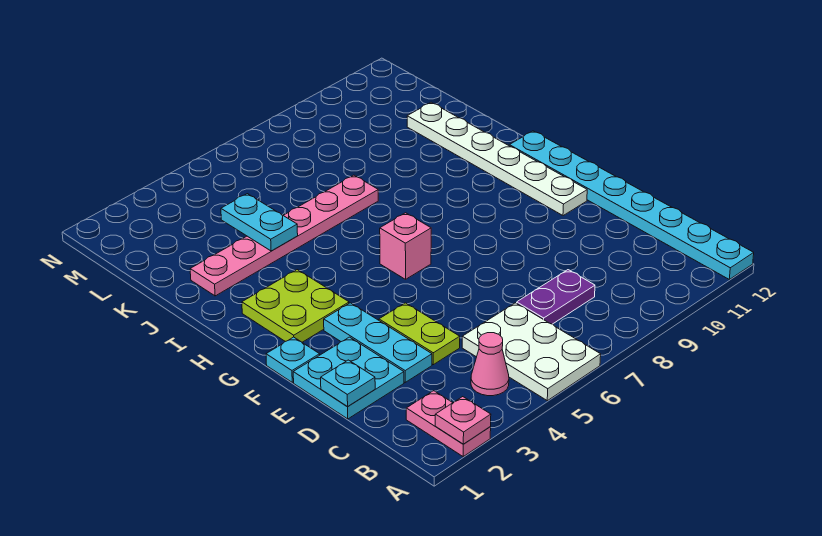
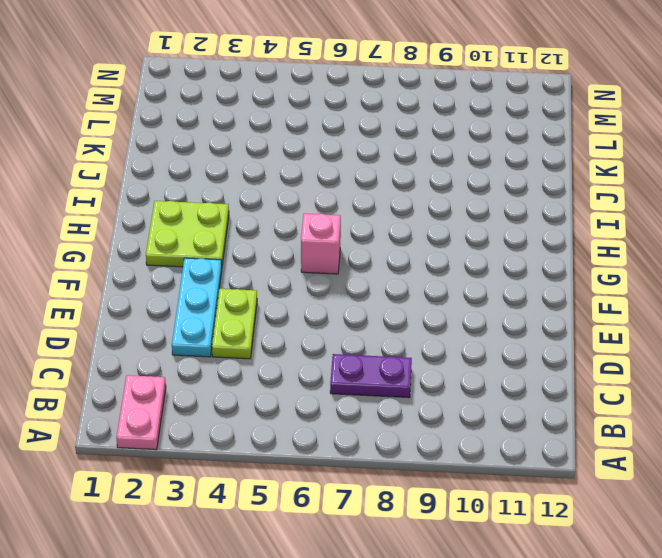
none -> white plate A5:C6 level 1
none -> cyan plate A12:H12 level 1
none -> pink cone B4 level 1

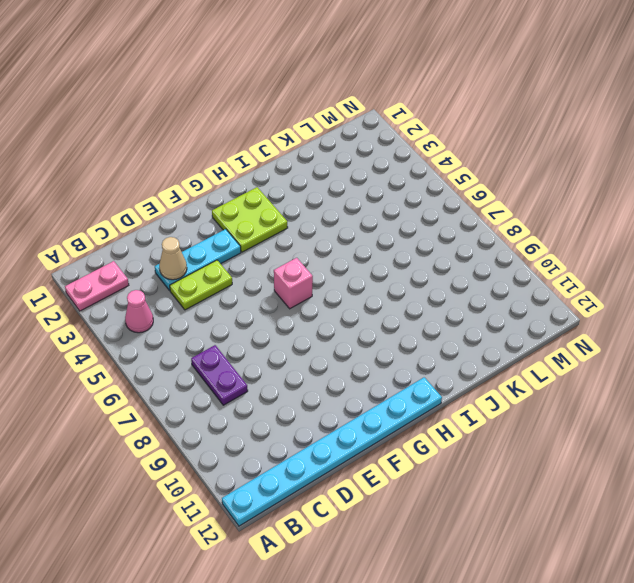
tan cone D3 level 2 -> none
none -> white plate A5:C6 level 1
none -> cyan plate D1:E2 level 1
none -> cyan plate F1 level 1

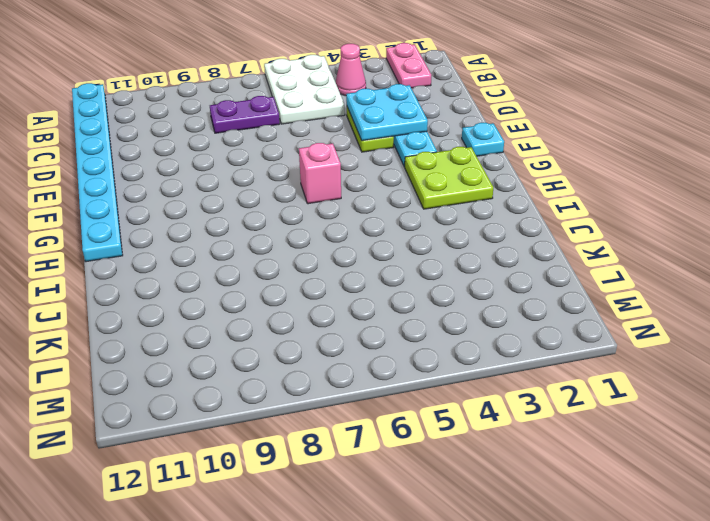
cyan plate D3:E4 level 2 -> cyan plate D1:E2 level 1
none -> white plate F11:K11 level 1
none -> pink plate J2:J7 level 1
none -> pink plate A2 level 2

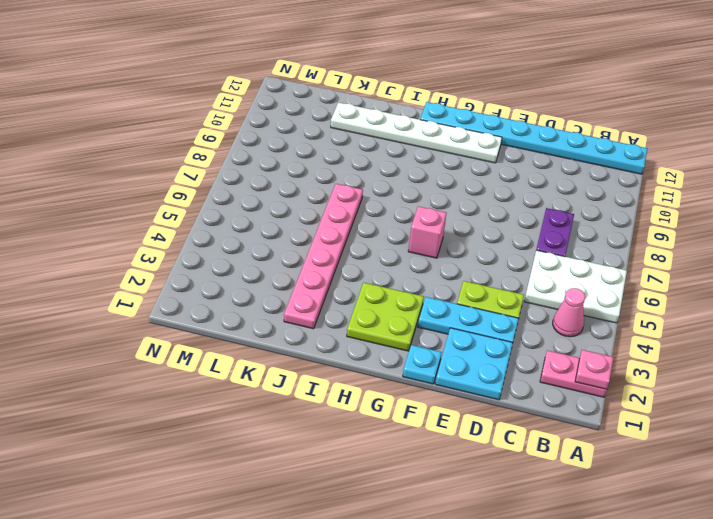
none -> cyan plate D1 level 2
none -> cyan plate J4:K4 level 2

